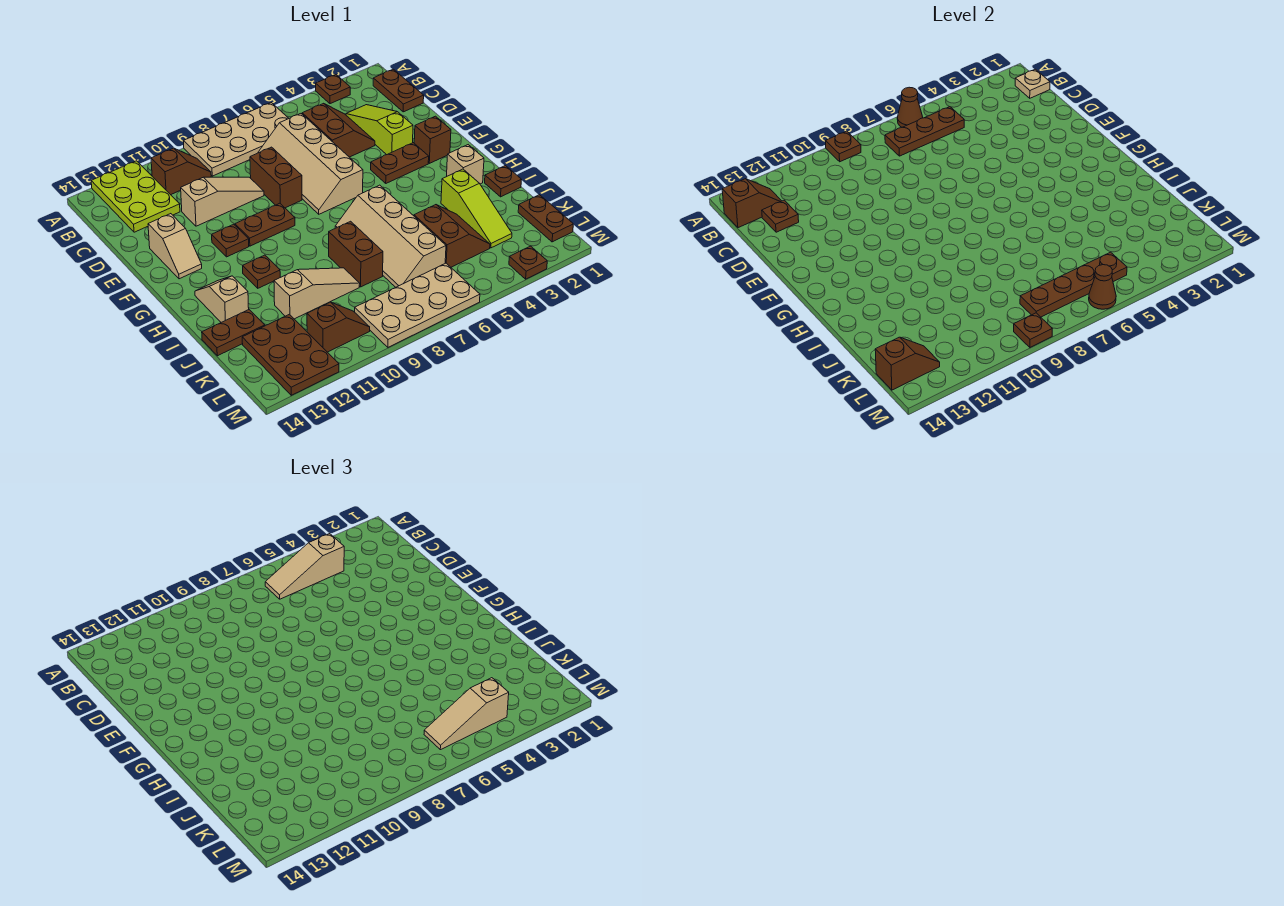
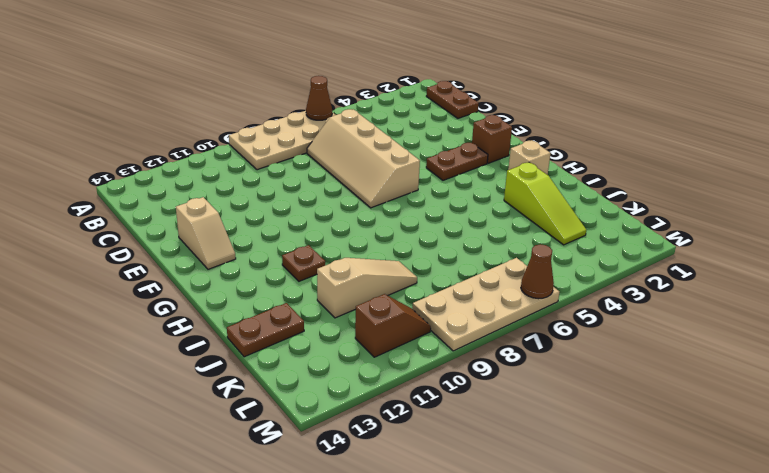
none -> brown plate A3 level 1
none -> lime plate A12:C13 level 1
none -> brown slope B10:B11 level 1 top 11
none -> lime slope C3:E3 level 1 top E

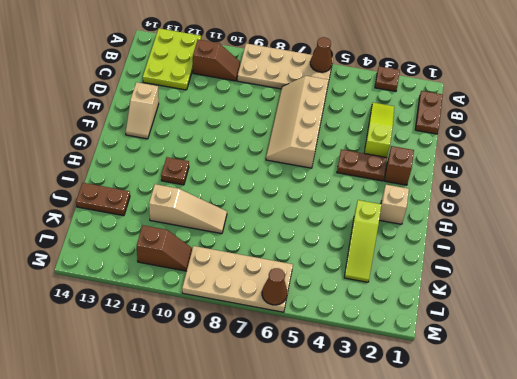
none -> brown slope C4:D5 level 1 top 5
none -> brown brick D8:E8 level 1
none -> tan slope D9:D11 level 1 top 11
none -> brown plate F9:F10 level 1

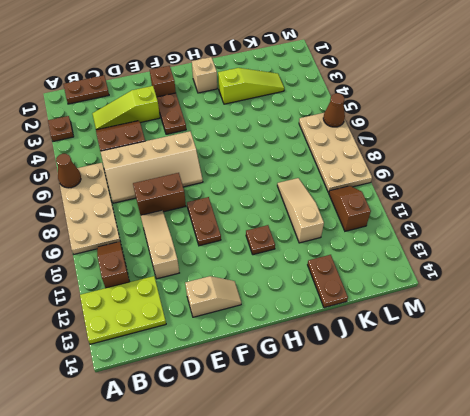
none -> brown plate F11 level 1
none -> tan slope H6:K7 level 1 top 6
none -> tan slope H13:I13 level 1 top I
none -> brown plate I1 level 1

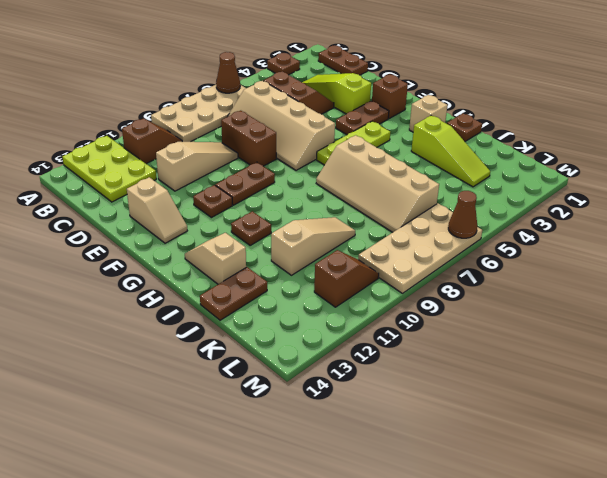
lime plate G4:G6 level 1 -> none
none -> brown brick I8:J8 level 1
none -> brown slope J4:K5 level 1 top 5
none -> brown plate K1:L1 level 1
none -> brown plate K12:M13 level 1

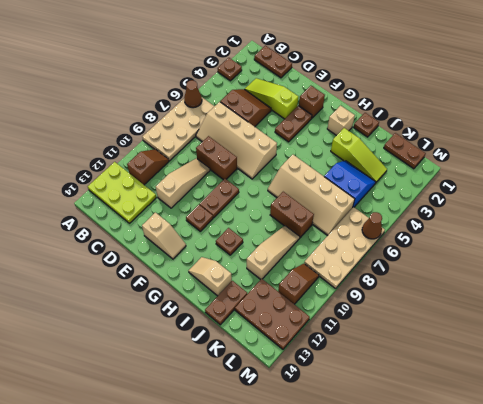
blue slope J4:K5 level 1 top 5 -> brown slope J4:K5 level 1 top 5
none -> brown plate M3 level 1
none -> brown plate A9 level 2
none -> tan plate B1 level 2
none -> brown plate B5:B7 level 2

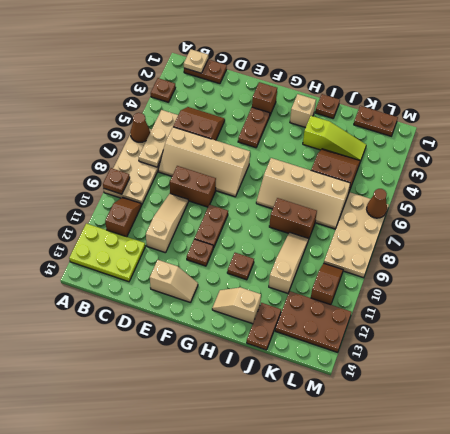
tan plate B5:B7 level 2 -> brown plate B5:B7 level 2
none -> lime slope C3:E3 level 1 top E
none -> brown plate M3 level 1
none -> brown slope B13:B14 level 2 top 14
none -> brown plate C13 level 2

